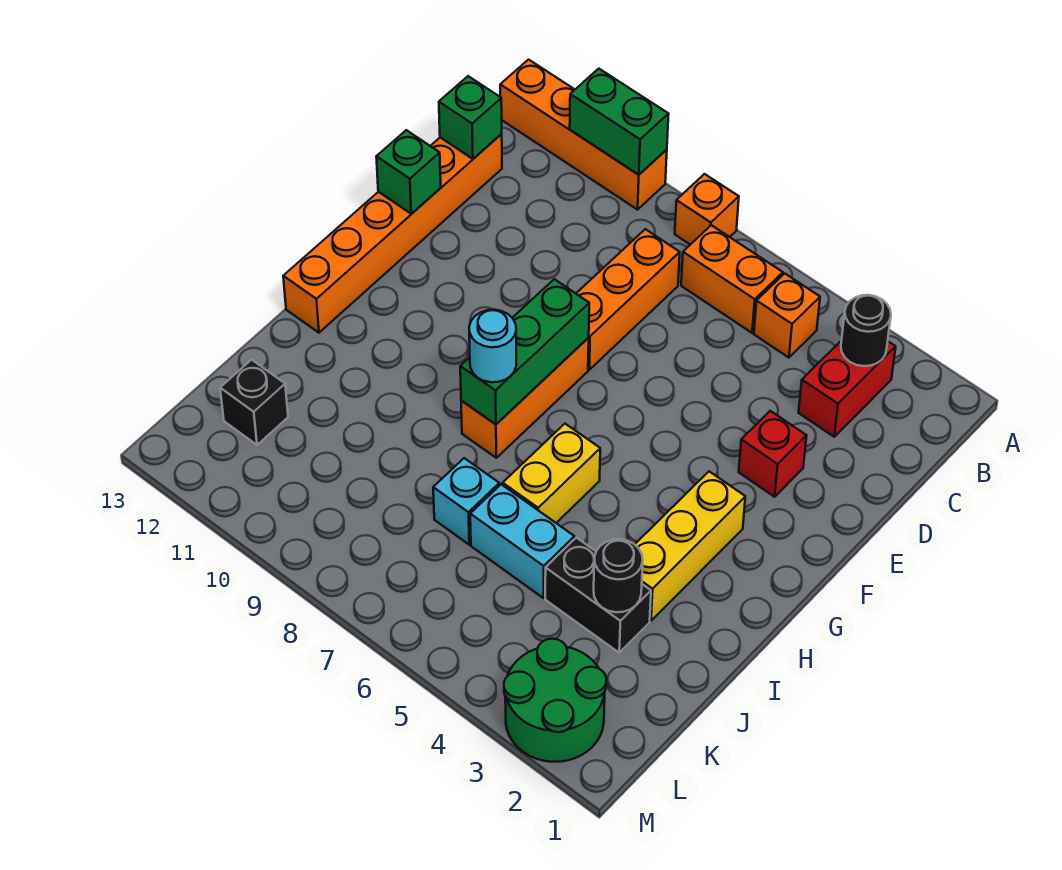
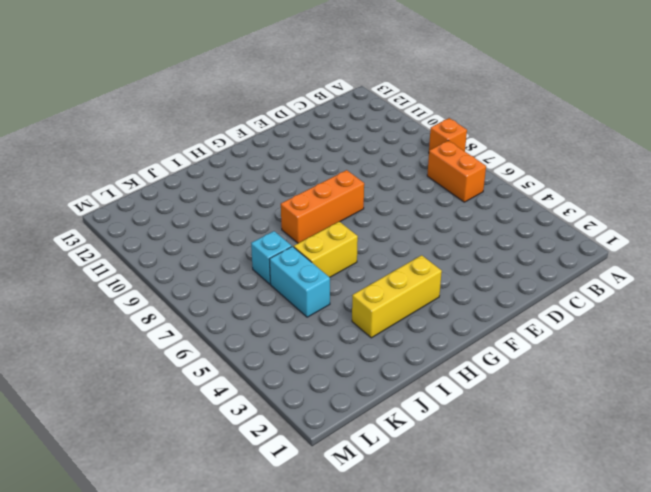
none -> orange brick A10:A13 level 1
none -> red brick B3:C3 level 1
none -> orange brick B5 level 1

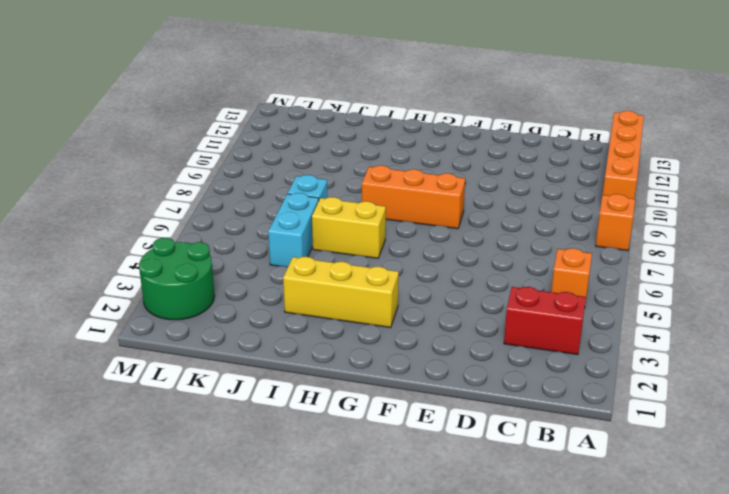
none -> orange brick B6:B7 level 1
none -> orange brick C8:E8 level 1
none -> orange brick C13:H13 level 1

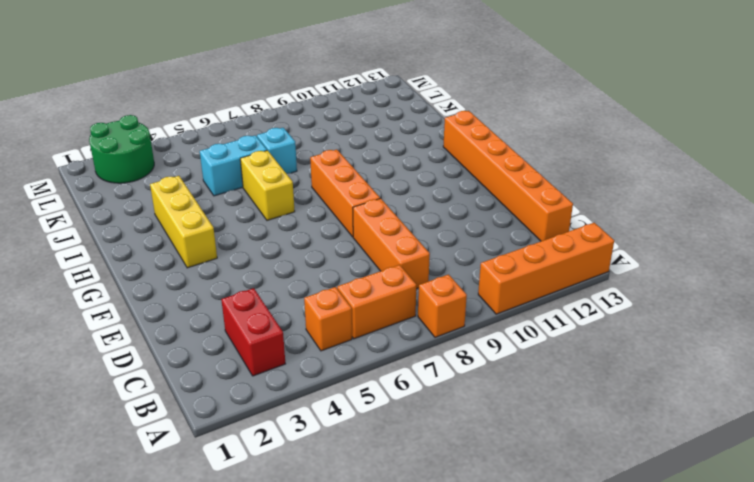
none -> red brick E3 level 1
none -> black brick J3:J4 level 1
none -> black brick K12 level 1

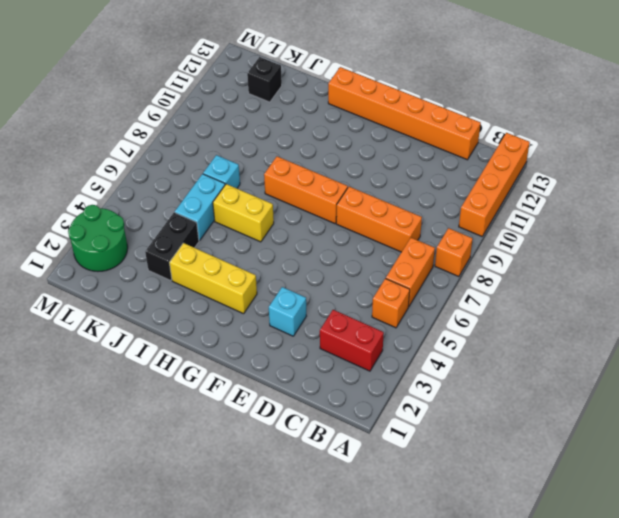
cyan brick E3 level 1 -> red brick E3 level 1
none -> green brick A10:A11 level 2
none -> black round brick B3 level 2
none -> green brick C13 level 2

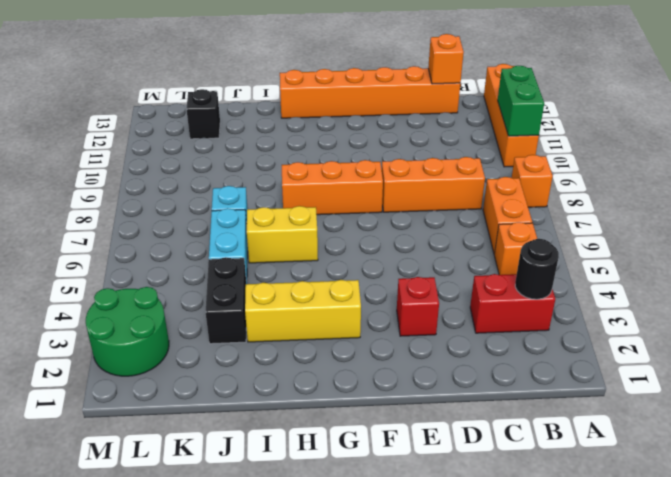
orange brick C13 level 2 -> green brick C13 level 2
none -> green brick E13 level 2
none -> green brick F8:H8 level 2
none -> black round brick J3 level 2

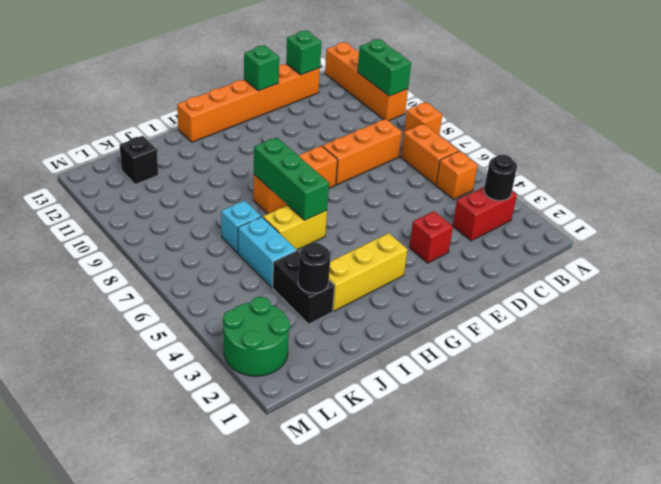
green brick H6:H8 level 2 -> green brick F8:H8 level 2
none -> cyan round brick H8 level 3

